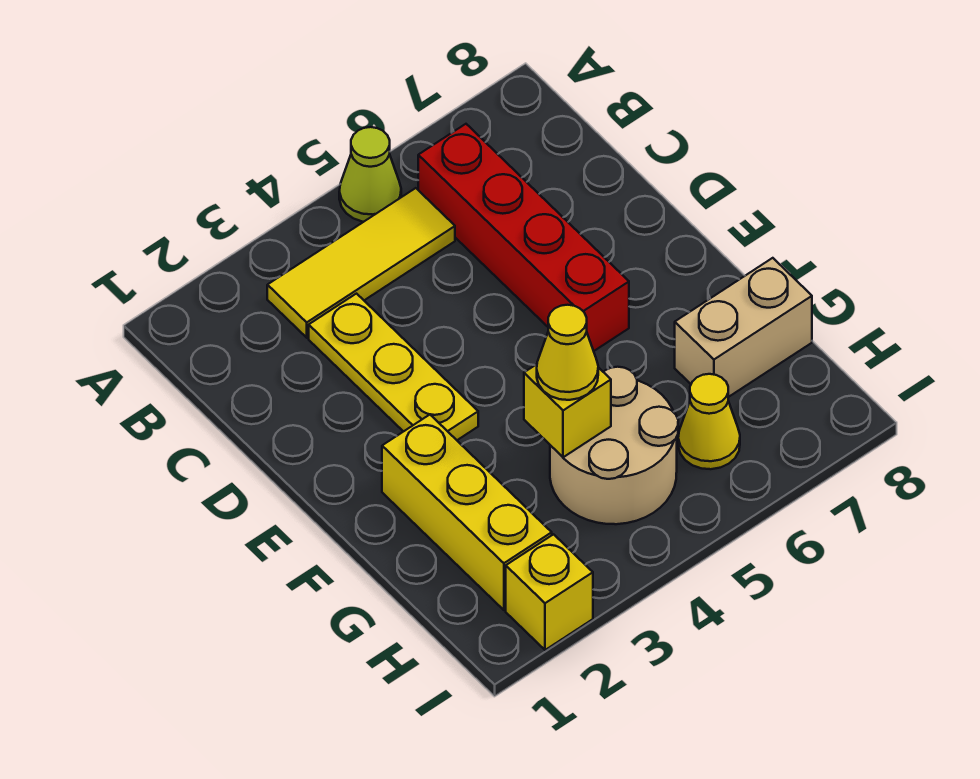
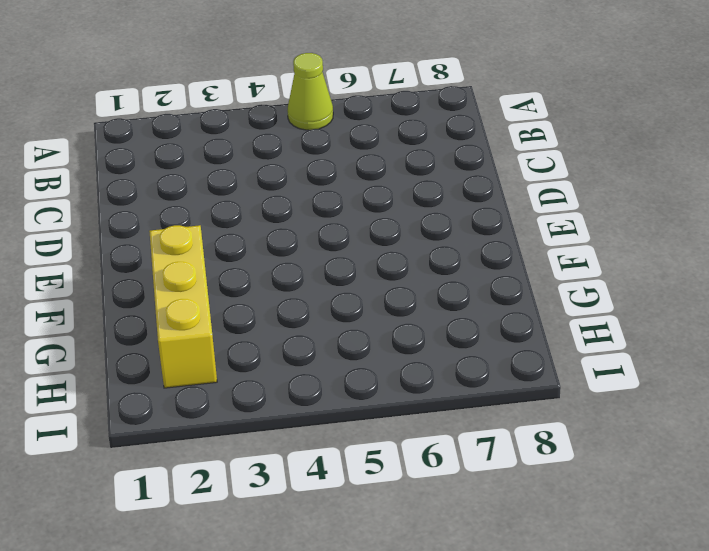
none -> yellow tile B3:B5 level 1
none -> red brick B6:E6 level 1

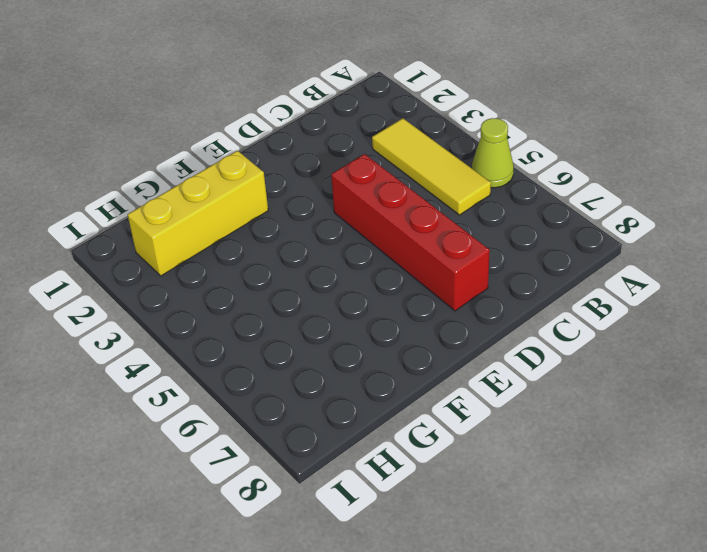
red brick D4:D7 level 1 -> red brick B6:E6 level 1
none -> yellow plate C3:E3 level 1
none -> tan round brick G4:H5 level 1

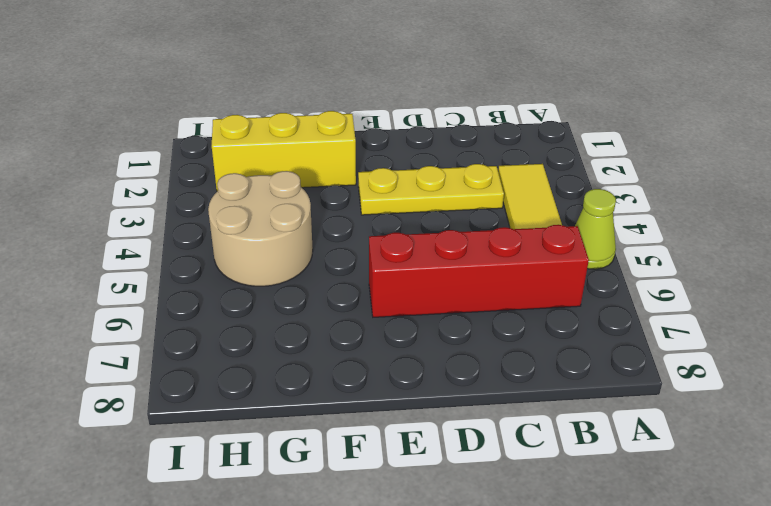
none -> tan brick G7:G8 level 1
none -> yellow cone H6 level 1

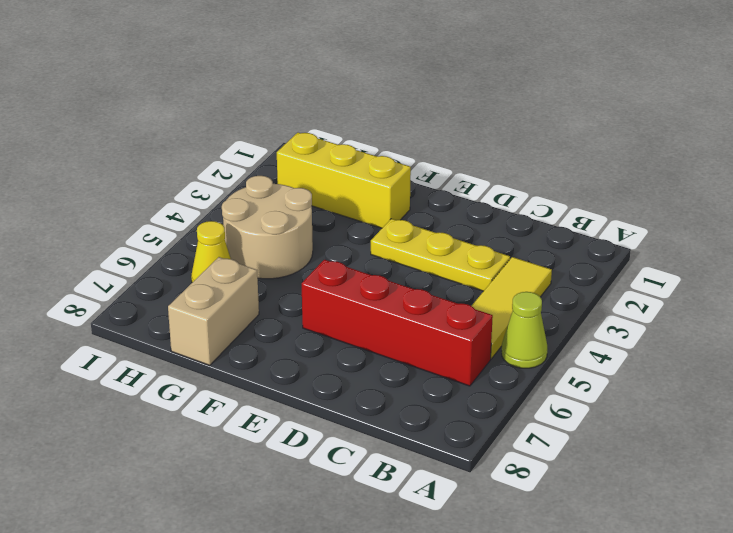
none -> yellow brick I2 level 1
none -> yellow brick G4 level 2

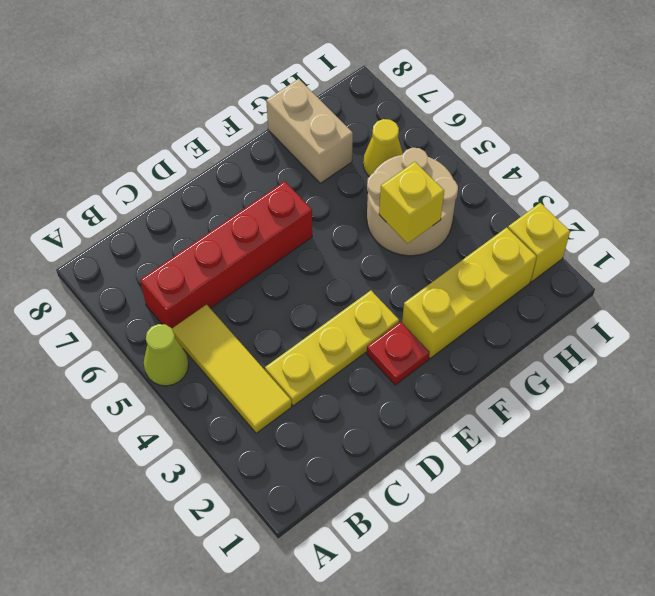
red plate E2 level 1 -> none
none -> yellow cone G4 level 3

